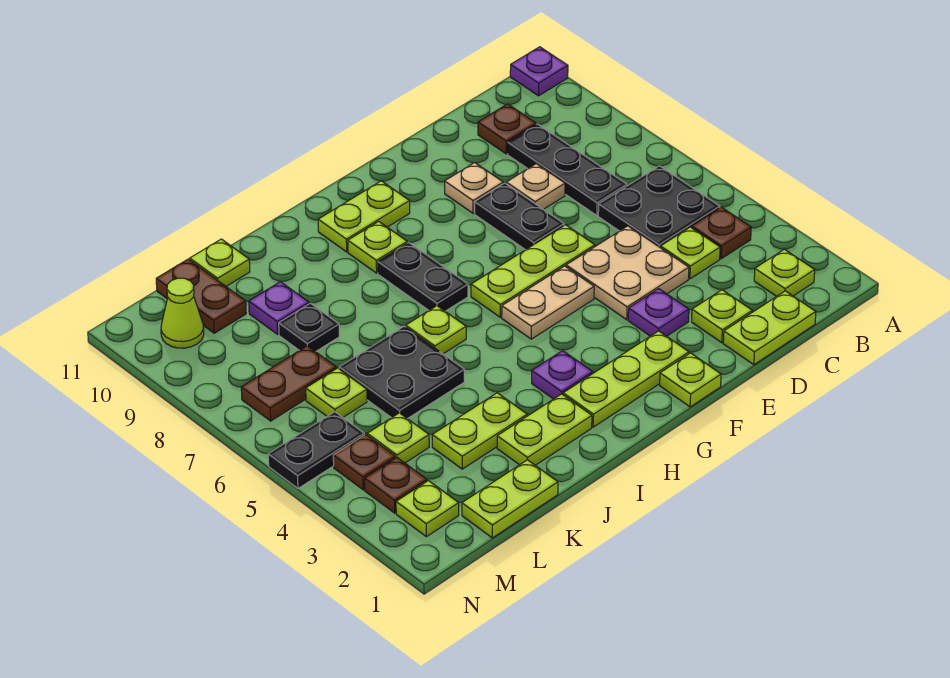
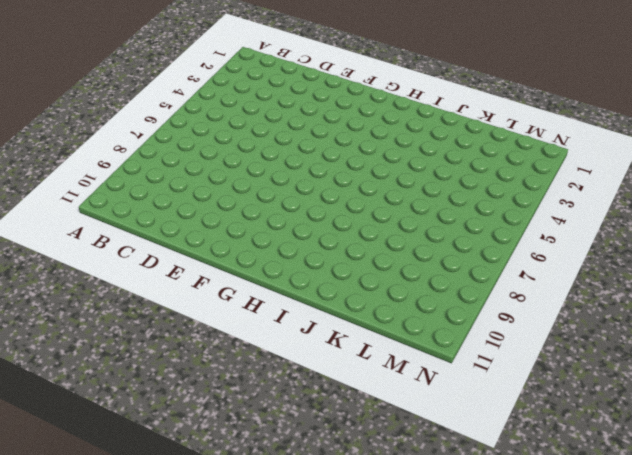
none -> purple plate A11 level 1
none -> lime plate B2 level 1
none -> brown plate B4 level 1
none -> black plate B5:C6 level 1

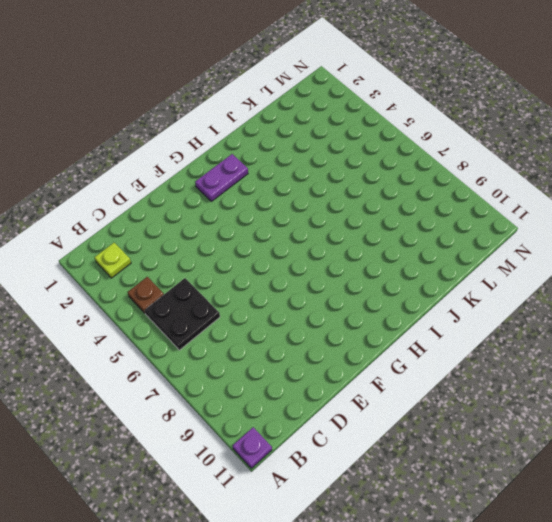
purple plate G2:H2 level 1 -> lime plate F2:H2 level 1
none -> lime plate C1:D1 level 1
none -> lime plate C4 level 1
none -> black plate C7:C9 level 1
none -> brown plate C10 level 1

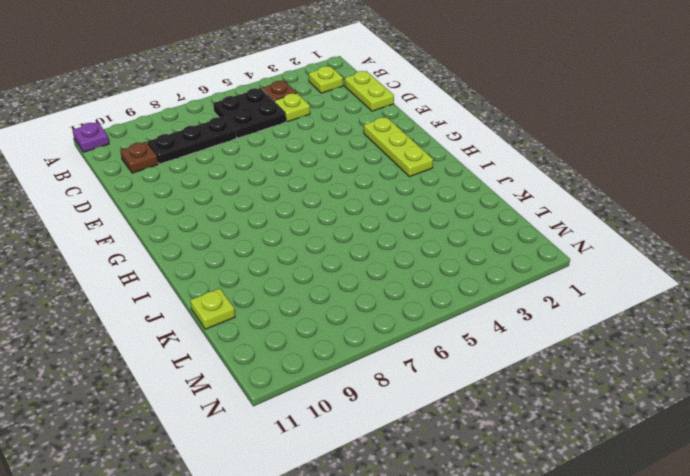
none -> lime plate D2 level 1
none -> tan plate D4:E5 level 1
none -> tan plate D8 level 1
none -> purple plate E3 level 1

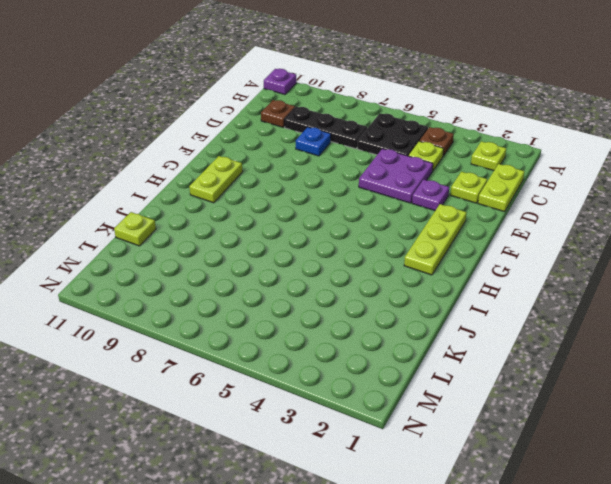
purple plate D4:E5 level 1 -> tan plate D4:E5 level 1
blue plate D8 level 1 -> tan plate D8 level 1
none -> lime plate E6:G6 level 1
none -> black plate E7:E8 level 1
none -> tan plate E9 level 1
none -> lime plate F1 level 1

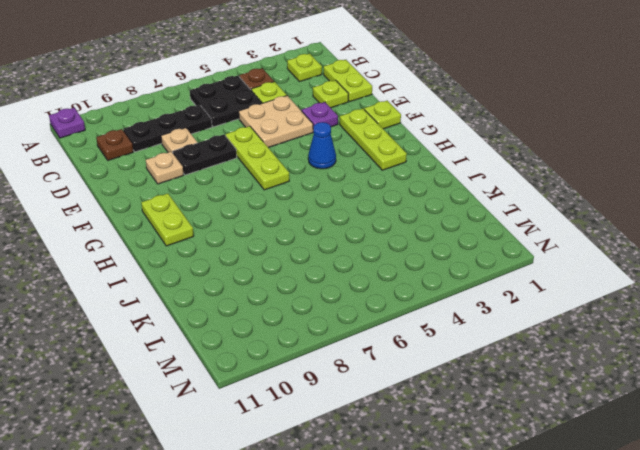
blue cone G4 level 1 -> none
none -> tan plate F5:G5 level 1
none -> purple plate H3 level 1
none -> black plate H7:H8 level 1
none -> lime plate H9 level 1

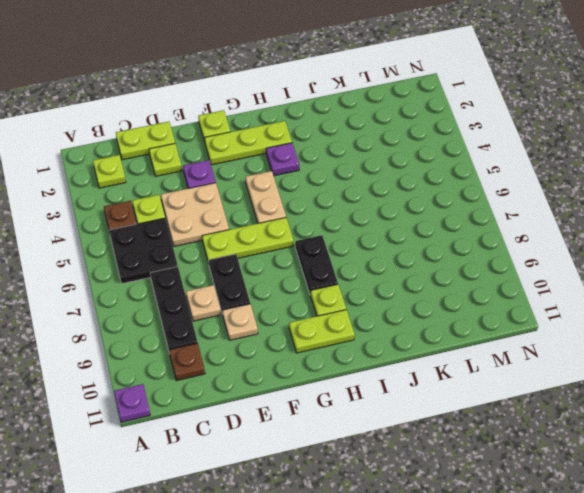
tan plate G4:G5 level 1 -> tan plate F5:G5 level 1
none -> lime plate I2:J2 level 1
none -> lime plate I6 level 1
none -> lime plate J3:K3 level 1
none -> black plate J5:K6 level 1

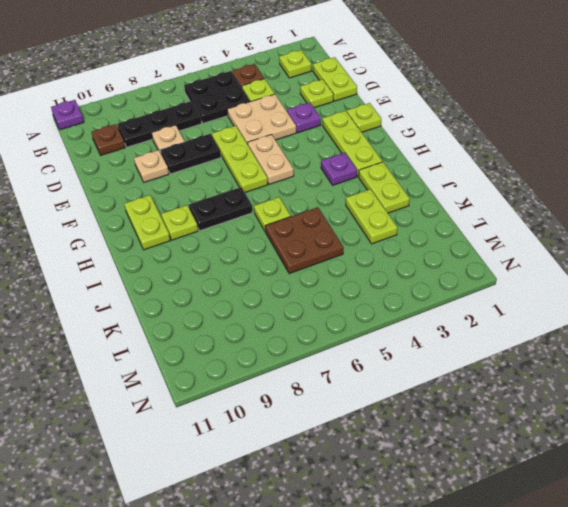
brown plate J5:K6 level 1 -> black plate J5:K6 level 1
none -> lime plate K1:L1 level 1
none -> black plate K8 level 1
none -> purple plate K9 level 1
none -> lime plate K11 level 1

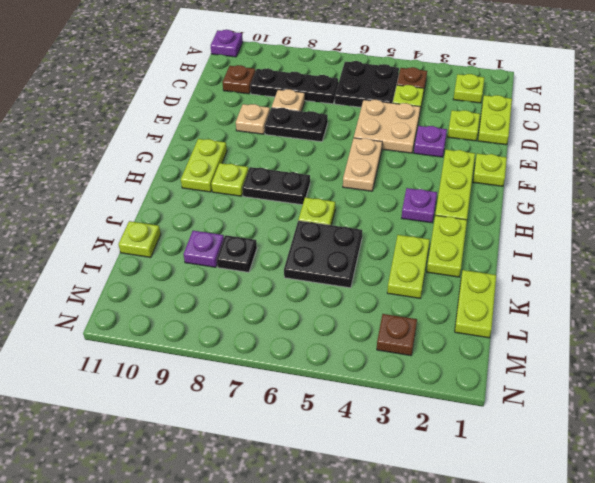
none -> lime plate E6:G6 level 1
none -> lime plate L4 level 1
none -> lime plate L6 level 1
none -> brown plate L7:M7 level 1

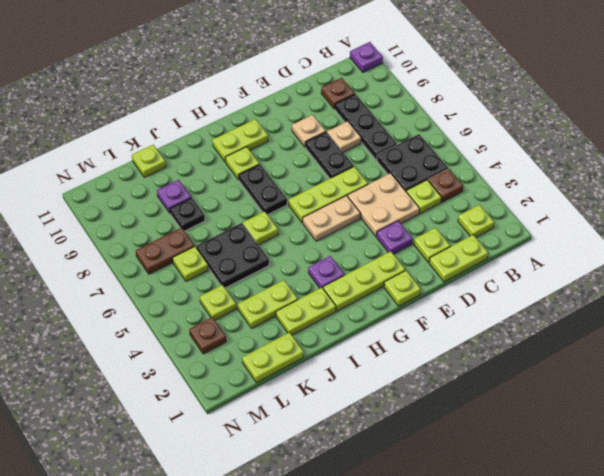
none -> brown plate L10:L11 level 1
none -> lime plate M2 level 1
none -> brown plate M4 level 1
none -> black plate M5:N5 level 1

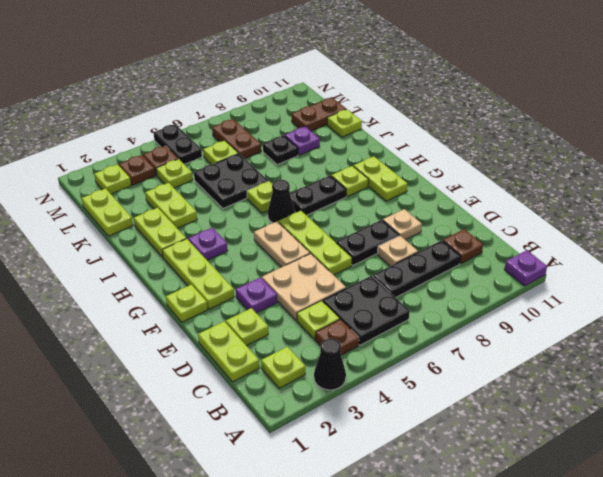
black cone A3 level 1 -> none
black cone H6 level 1 -> none
none -> lime cone M10 level 1

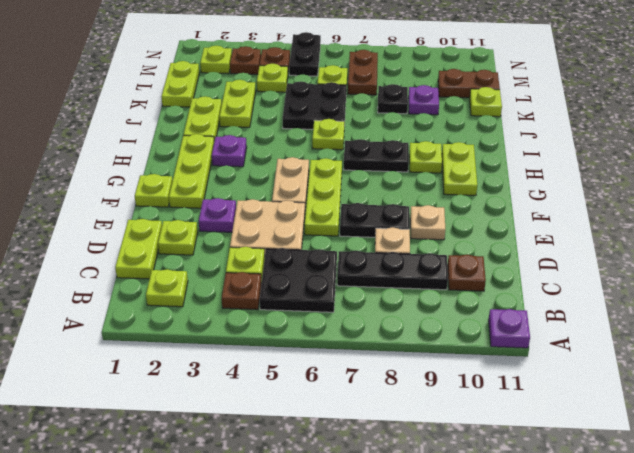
none -> lime cone M10 level 1

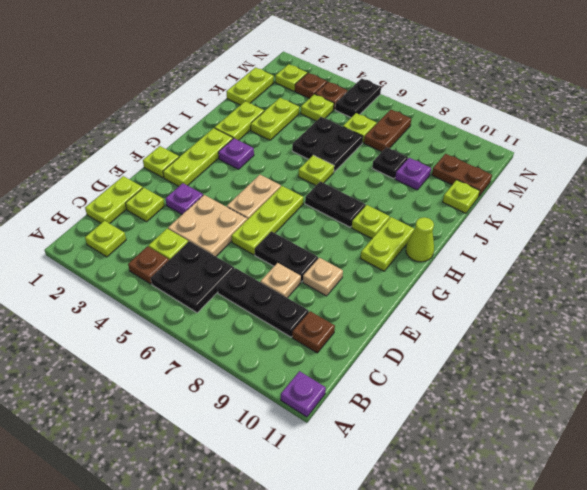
lime cone H11 level 1 -> lime cone M10 level 1

